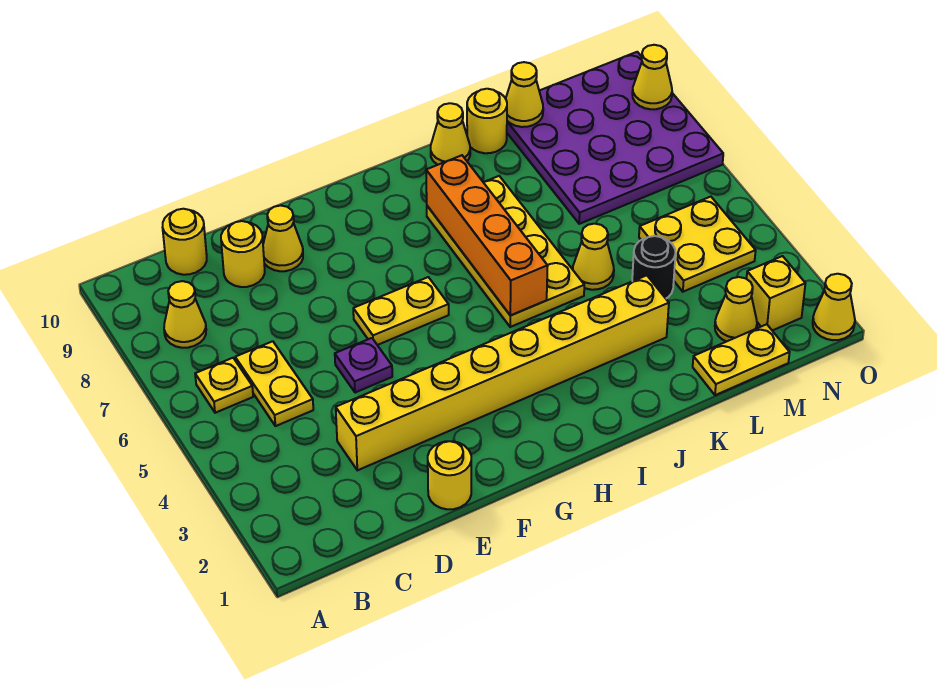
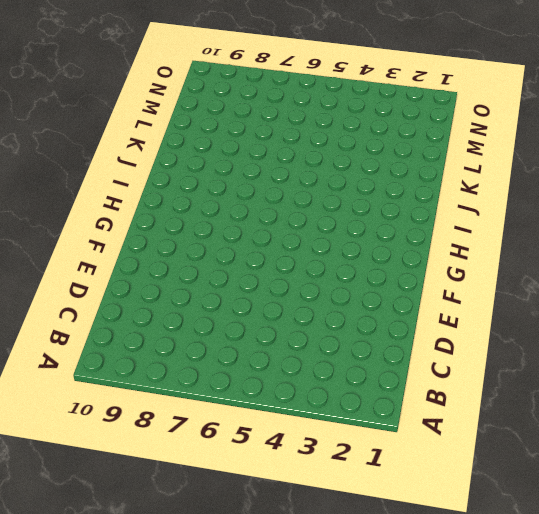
none -> yellow plate B6 level 1
none -> yellow cone B8 level 1
none -> yellow plate C5:C6 level 1

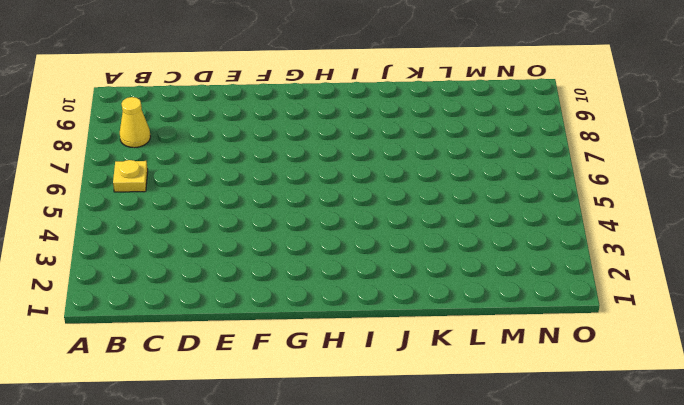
none -> yellow plate C5:C6 level 1
none -> yellow round brick C10 level 1
none -> yellow brick D3:K3 level 1

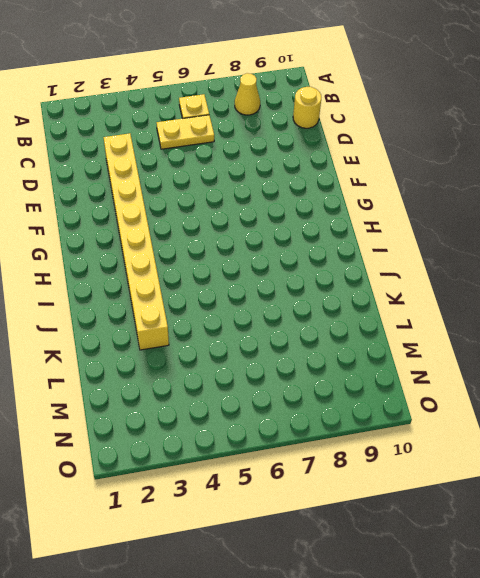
none -> yellow round brick D9 level 1
none -> yellow round brick E1 level 1
none -> purple plate E5 level 1

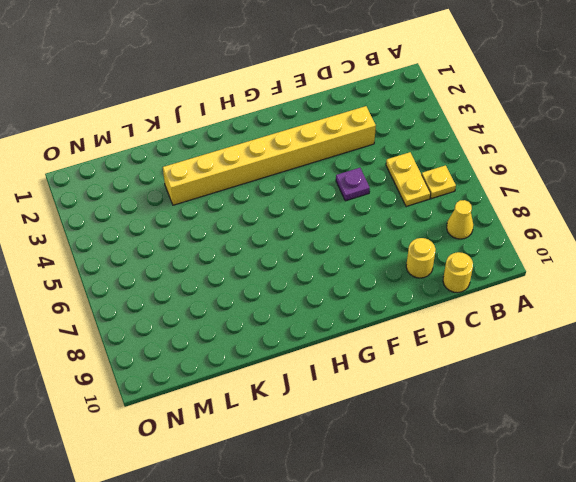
none -> yellow round brick E1 level 1
none -> yellow cone E9 level 1
none -> yellow plate F6:G6 level 1

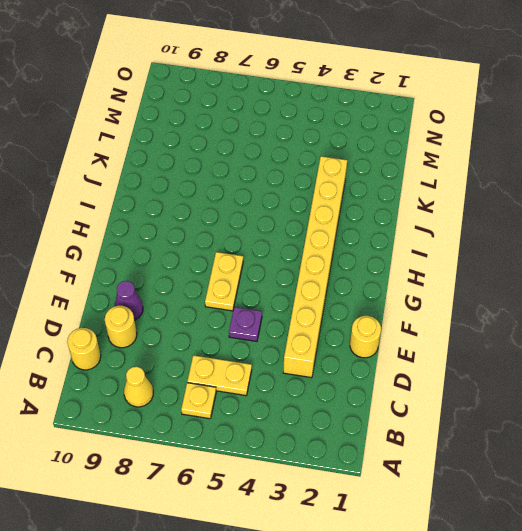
purple cone E9 level 1 -> yellow cone E9 level 1
none -> yellow plate I5:J8 level 1
none -> yellow cone J10 level 1
none -> yellow cone K5 level 1

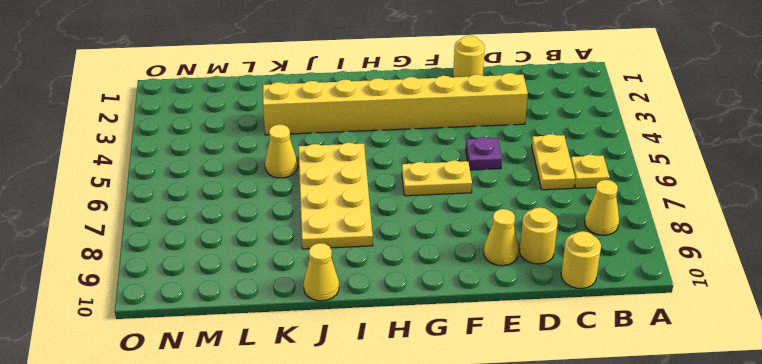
none -> yellow round brick K10 level 1
none -> yellow plate L1:M1 level 1
none -> black round brick L4 level 1

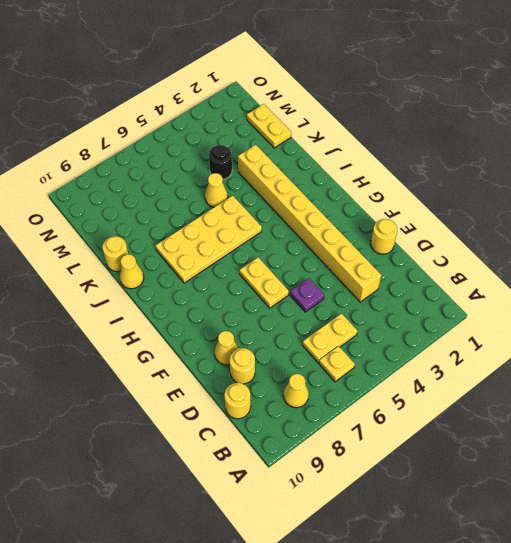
none -> purple plate L7:O10 level 1
none -> yellow cone M2 level 1
none -> yellow plate M4:N5 level 1

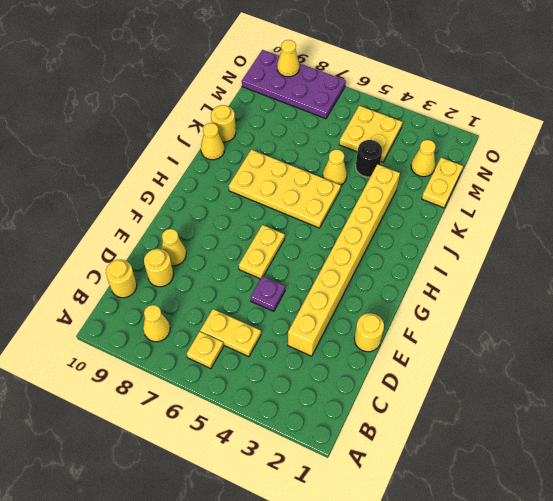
purple plate N7:O10 level 1 -> purple plate L7:O10 level 1
none -> yellow brick N2 level 1
none -> yellow cone O1 level 1
none -> orange brick I5:I8 level 2

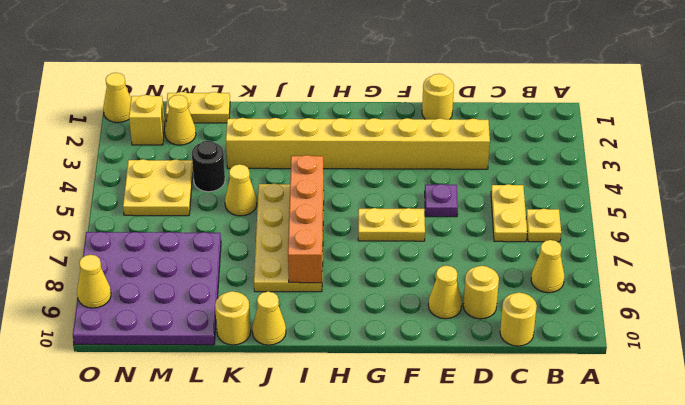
none -> yellow cone L10 level 2

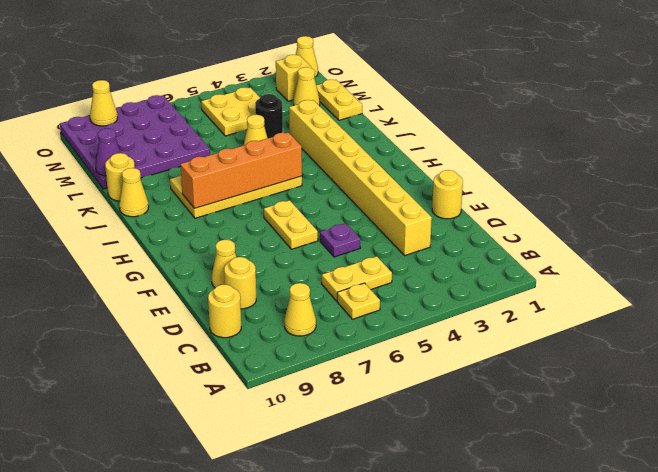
purple cone L10 level 2 -> yellow cone L10 level 2

